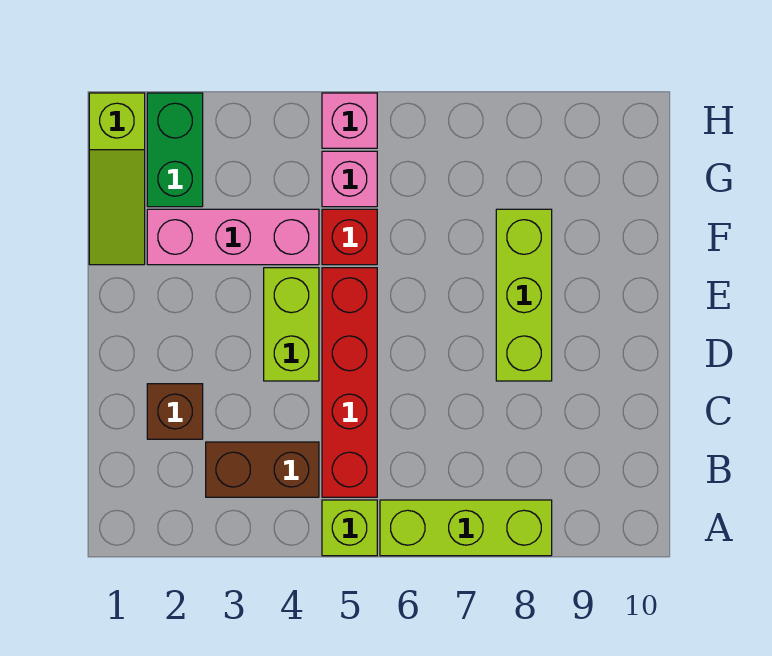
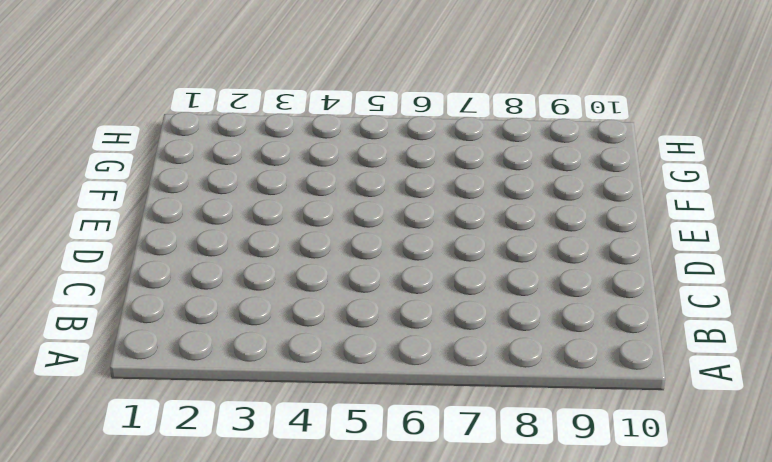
none -> lime brick A5 level 1
none -> lime brick A6:A8 level 1
none -> brown brick B3:B4 level 1

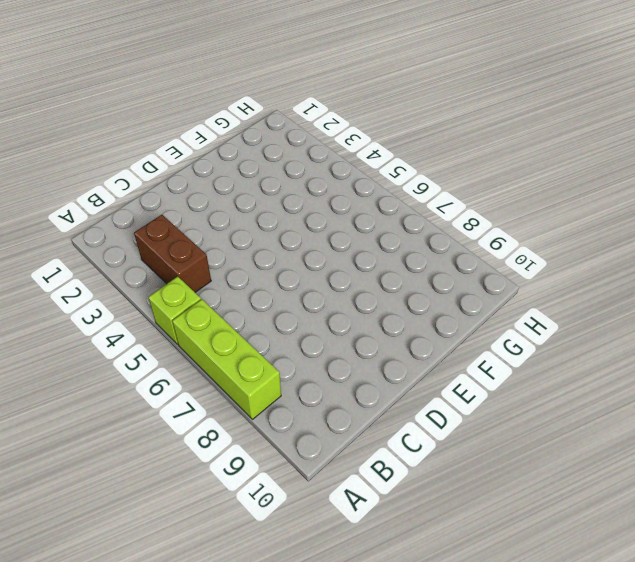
none -> red brick B5:E5 level 1
none -> brown brick C2 level 1
none -> lime brick D4:E4 level 1

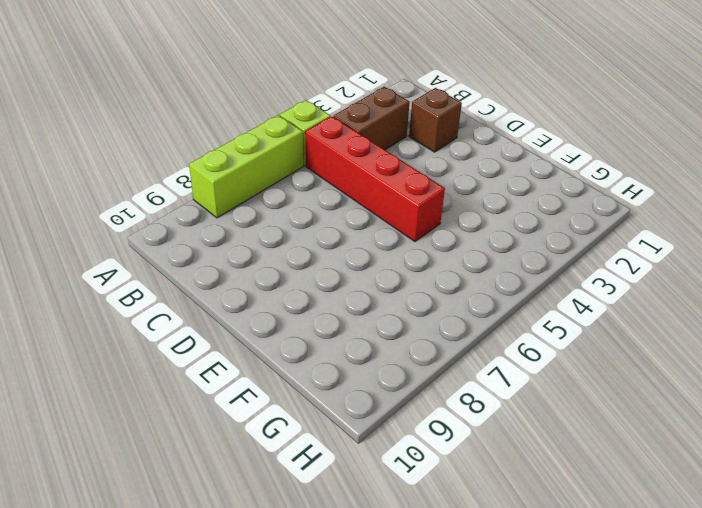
none -> lime brick D4:E4 level 1
none -> lime brick D8:F8 level 1
none -> lime slope F1:H1 level 1 top H

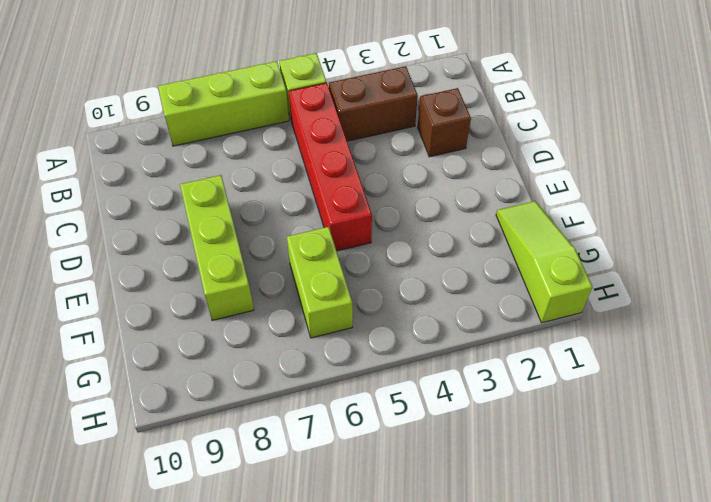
lime brick F6:G6 level 1 -> lime brick D4:E4 level 1
none -> pink brick F2:F4 level 1
none -> red brick F5 level 1
none -> green brick G2:H2 level 1

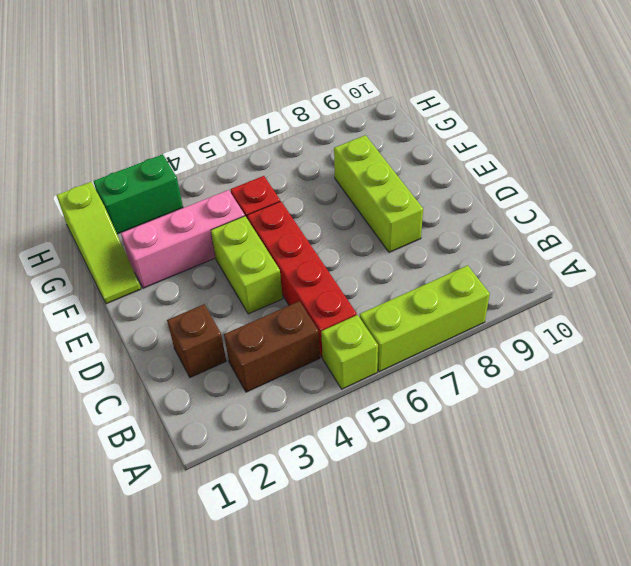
green brick H2:H3 level 1 -> green brick G2:H2 level 1
none -> pink brick G5 level 1
none -> pink brick H5 level 1

